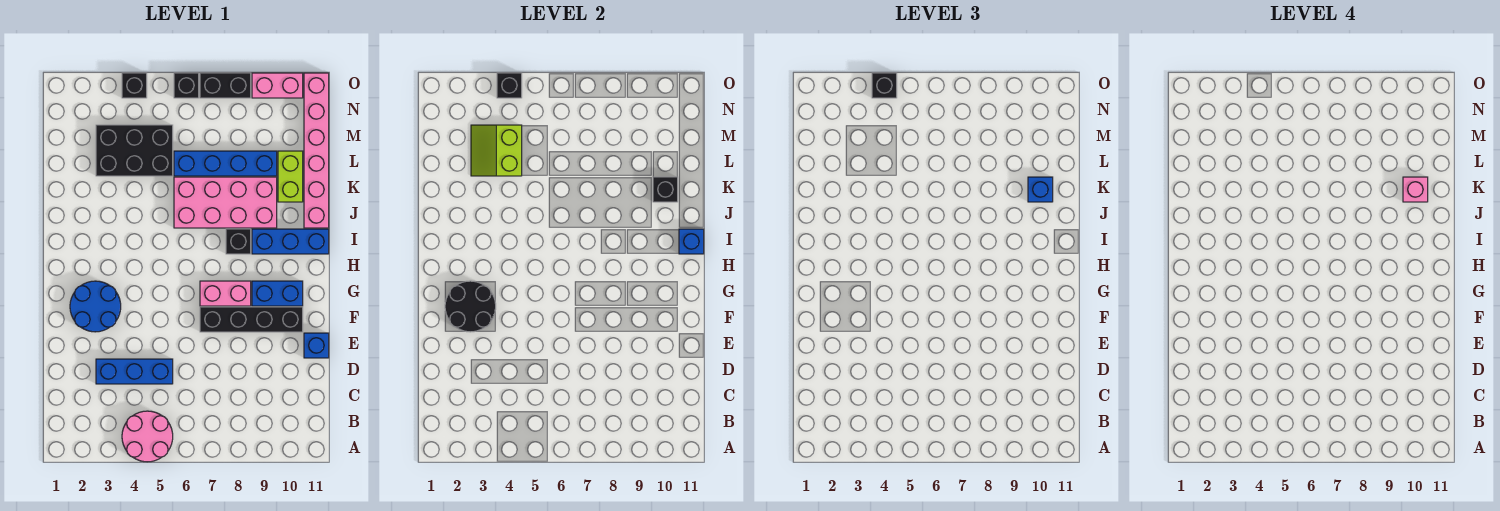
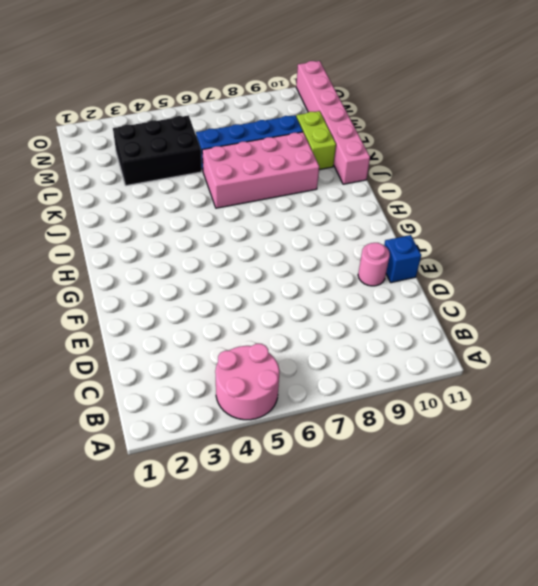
pink round brick E10 level 1 -> none
none -> blue brick D3:D5 level 1
none -> blue round brick F2:G3 level 1
none -> black brick F7:F10 level 1

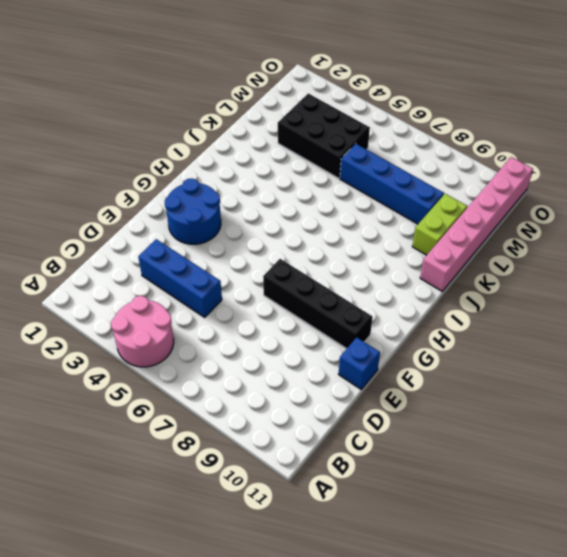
none -> pink brick G7:G8 level 1
none -> blue brick G9:G10 level 1
none -> black brick I8 level 1

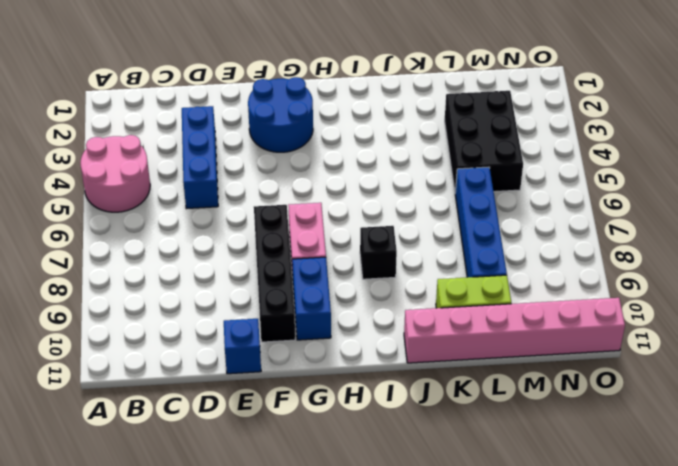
none -> blue brick I9:I11 level 1
none -> pink brick J6:K9 level 1
none -> black brick O4 level 1

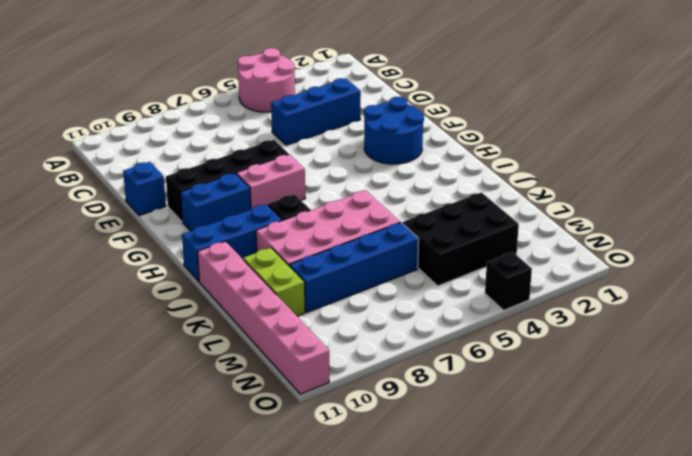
none -> black brick O6 level 1
none -> black brick O7:O8 level 1
none -> pink brick O9:O10 level 1

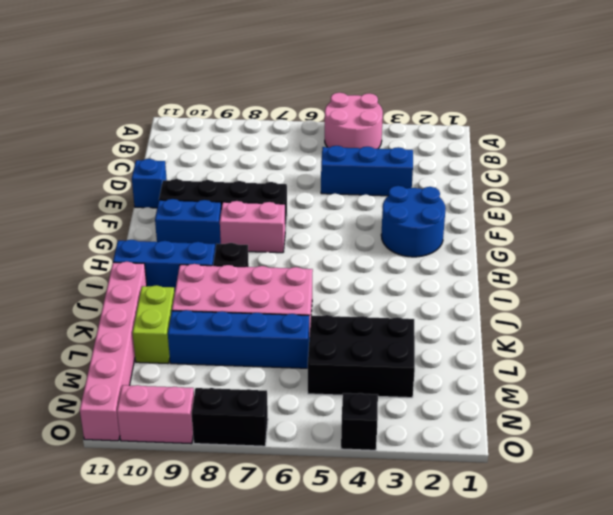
none -> black brick O6 level 1
none -> black round brick F2:G3 level 2
none -> blue brick I11 level 2

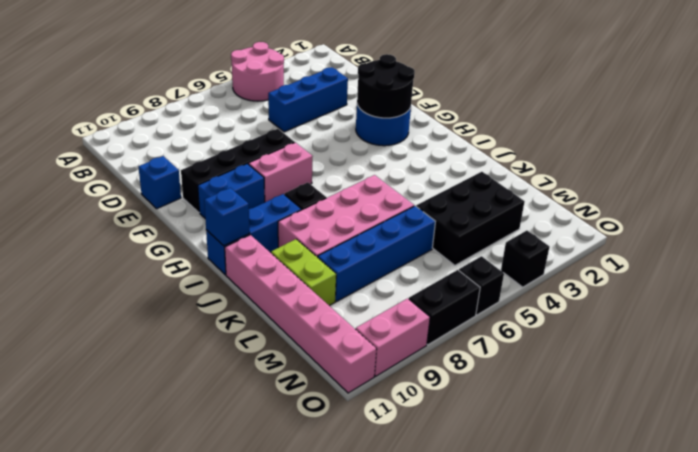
none -> black brick K10 level 2
none -> lime slope L3:M4 level 2 top 4
none -> black brick O4 level 2

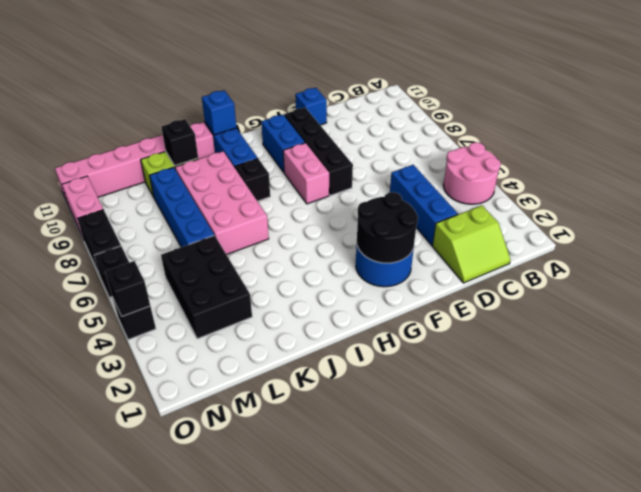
lime slope C1:D2 level 1 top 2 -> lime slope L3:M4 level 2 top 4
none -> blue brick K10 level 3
none -> black brick O4 level 3
none -> pink brick K10 level 4

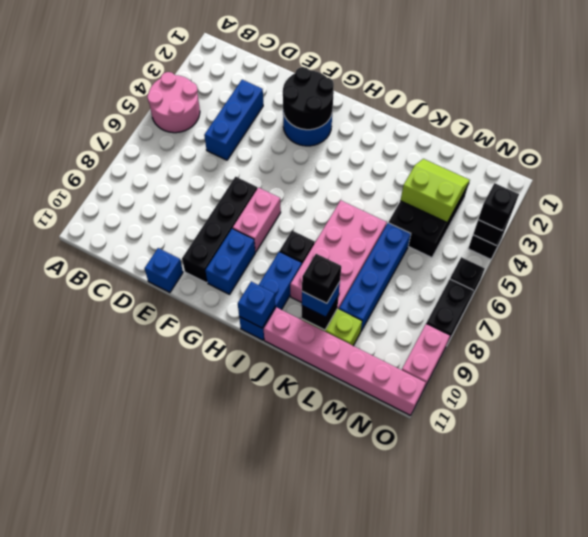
black brick K10 level 4 -> pink brick K10 level 4

